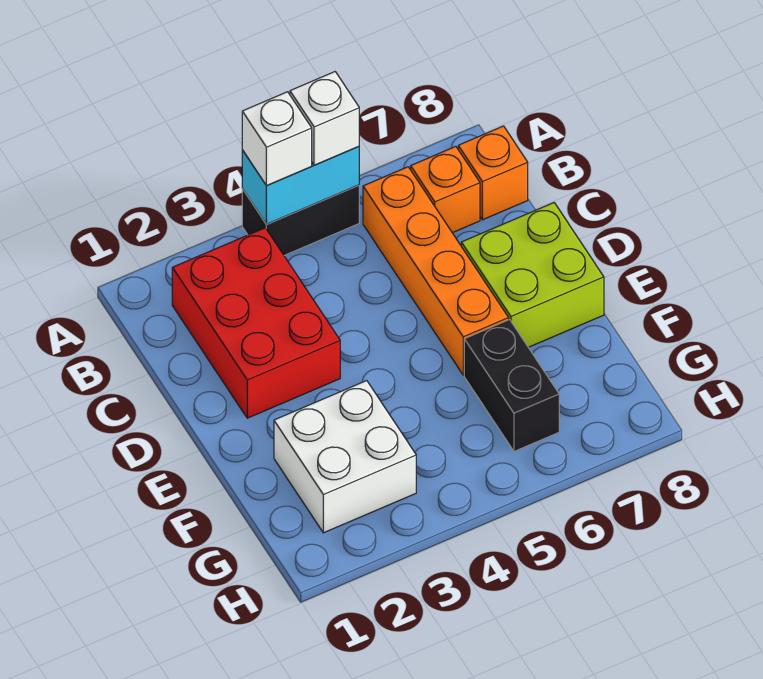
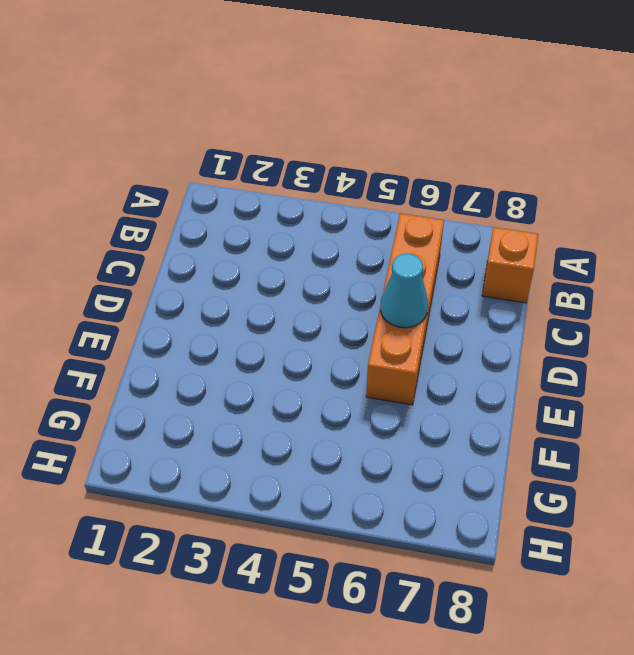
cyan cone D6 level 2 -> none
none -> black brick A4:A5 level 1
none -> red brick B2:D3 level 1

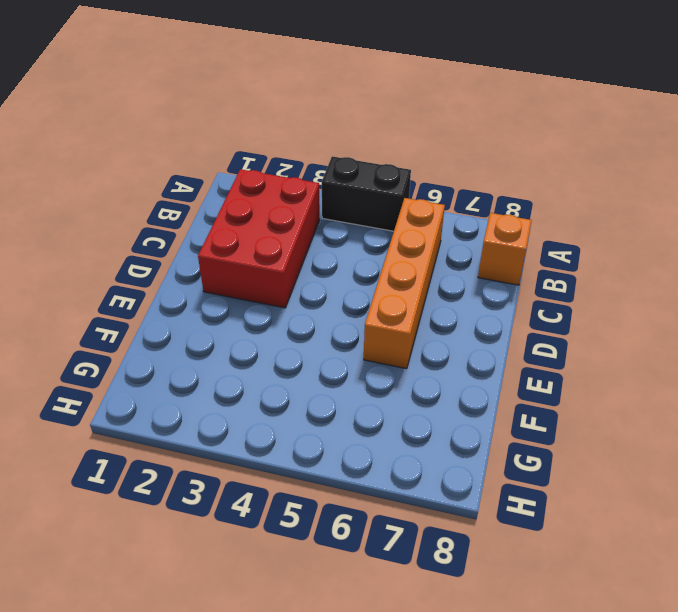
none -> orange brick B7 level 1
none -> lime brick D7:E8 level 1

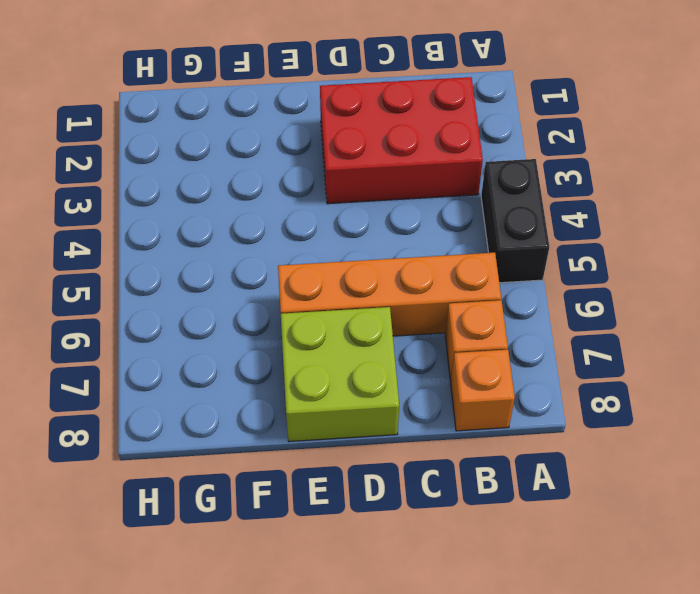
none -> white brick F2:G3 level 1
none -> black brick F6:G6 level 1

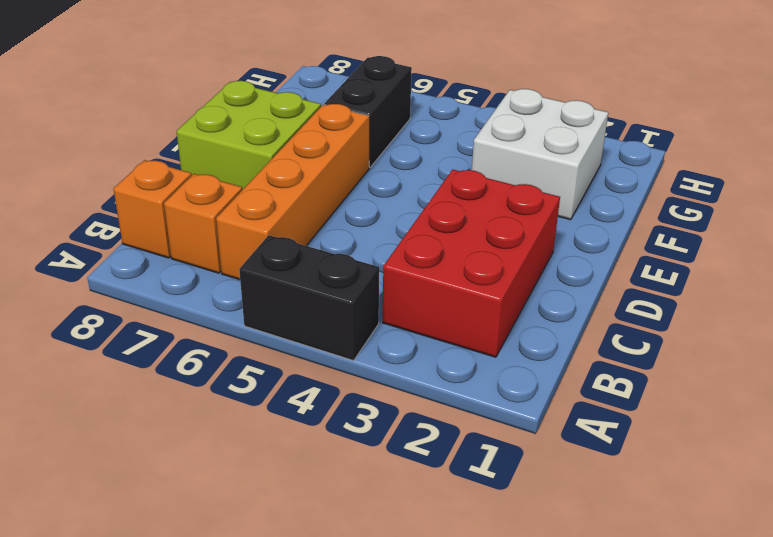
none -> cyan brick A4:A5 level 2
none -> white brick A4 level 3

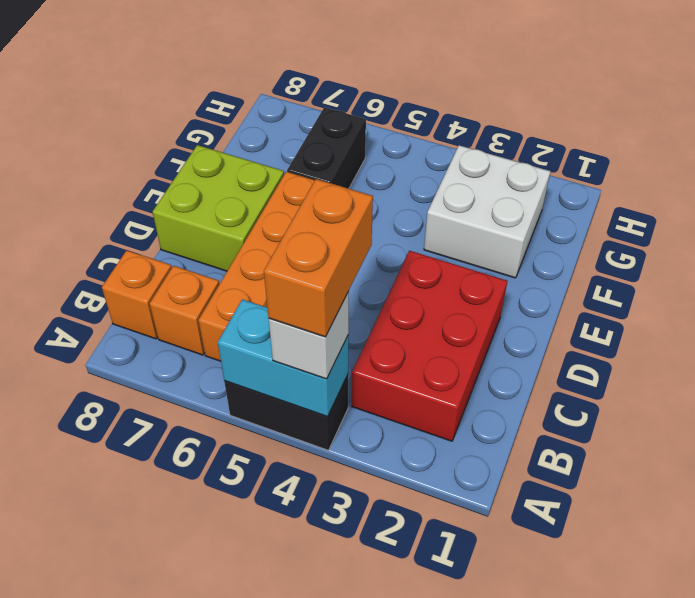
orange brick A4:B4 level 4 -> none
none -> white brick A5 level 3

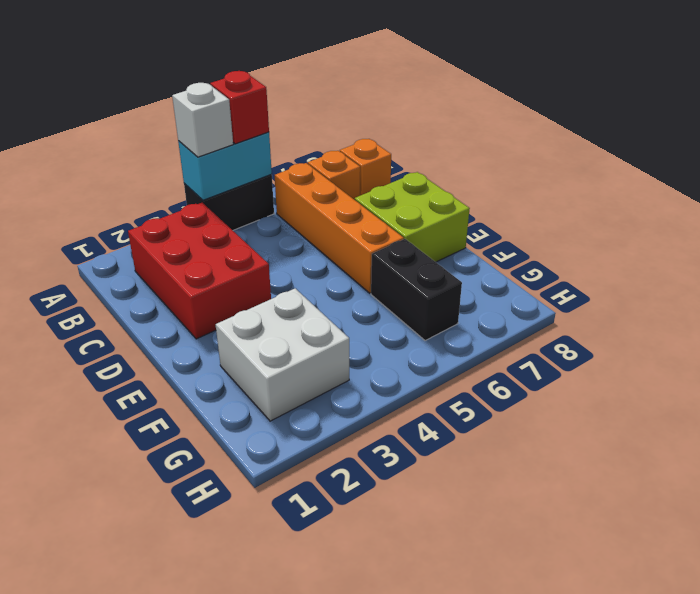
red brick A5 level 3 -> white brick A5 level 3

